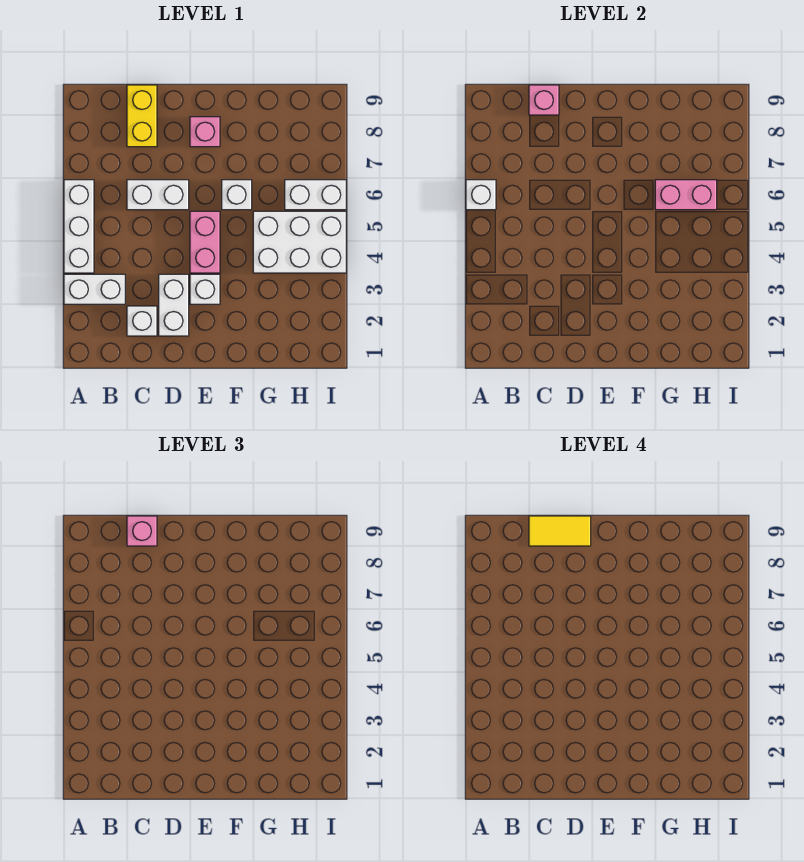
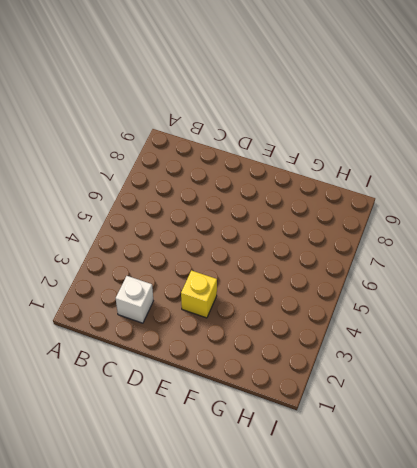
yellow brick E3 level 1 -> white brick E3 level 1
none -> white brick A3:B3 level 1
none -> white brick A4:A6 level 1
none -> white brick C6:D6 level 1

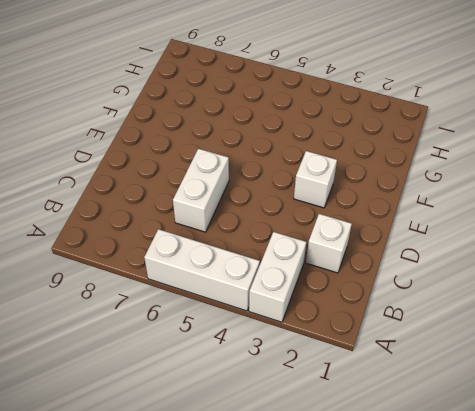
none -> yellow brick C8:C9 level 1
none -> white brick D2:D3 level 1
none -> pink brick E4:E5 level 1

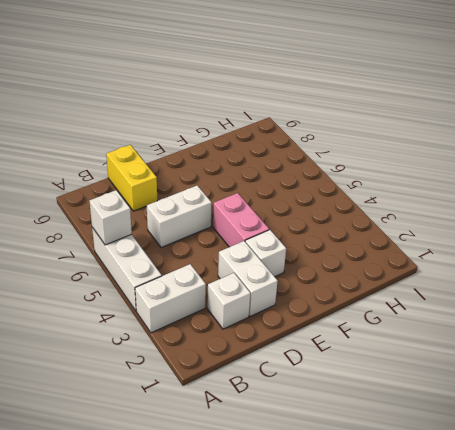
none -> pink brick E8 level 1
none -> white brick F6 level 1
none -> white brick G4:I5 level 1

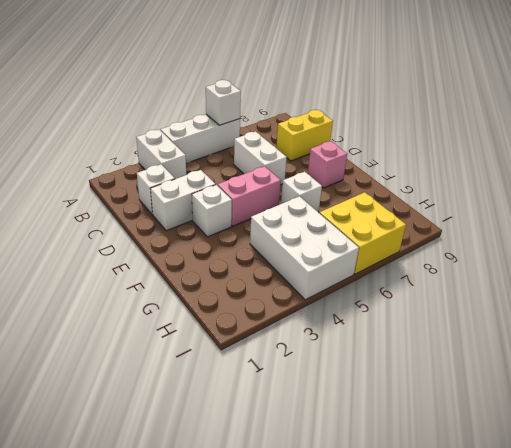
yellow brick H6:I7 level 1 -> white brick H6:I6 level 1
none -> pink brick C9 level 2
none -> pink brick G6:H6 level 2
none -> pink brick C9 level 3

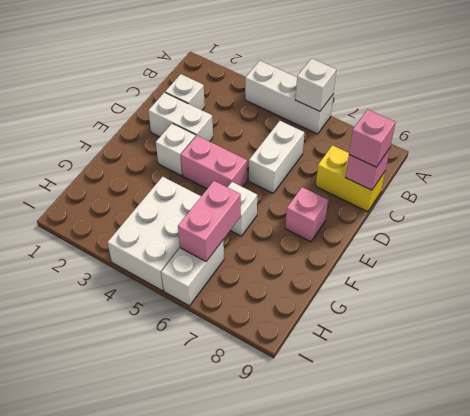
none -> white brick A3:B3 level 1
none -> yellow tile C9:D9 level 4

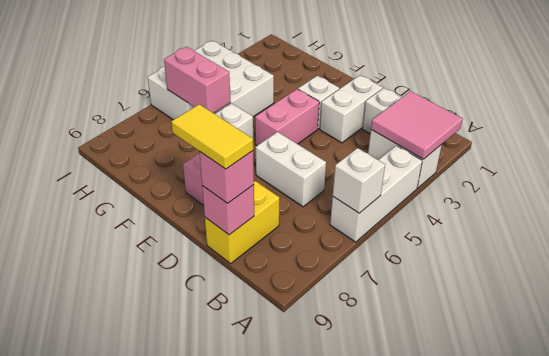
pink tile A2:B3 level 2 -> none

